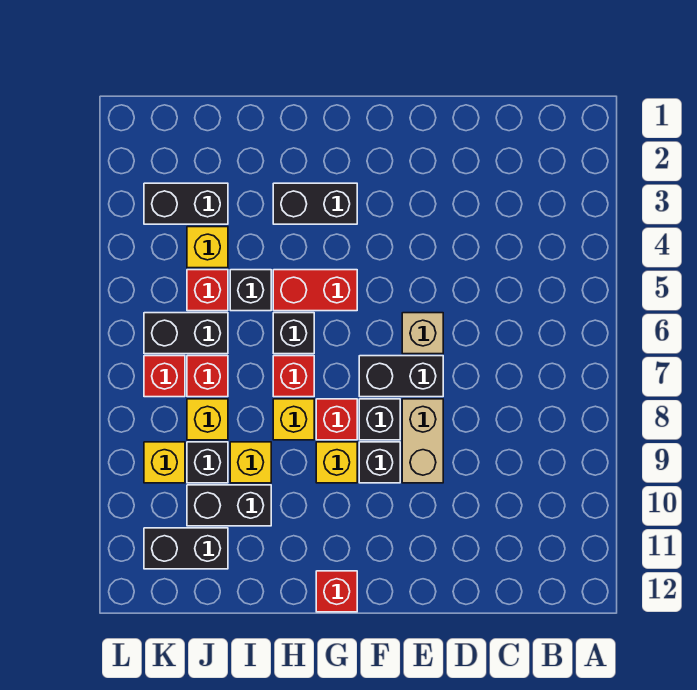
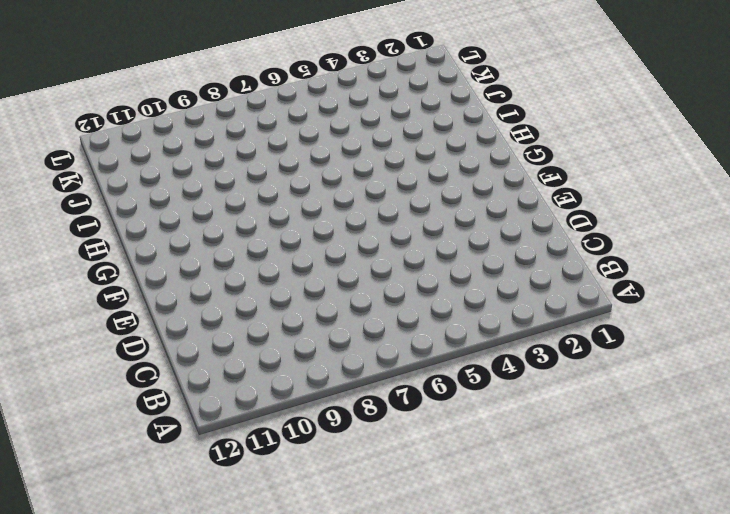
none -> tan brick E6 level 1
none -> black brick E7:F7 level 1
none -> tan brick E8:E9 level 1

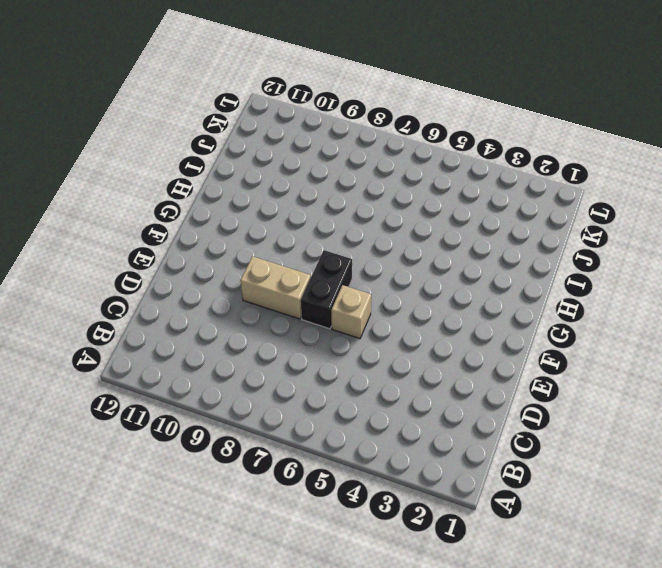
none -> black brick F8 level 1
none -> black brick F9 level 1
none -> black brick G3:H3 level 1

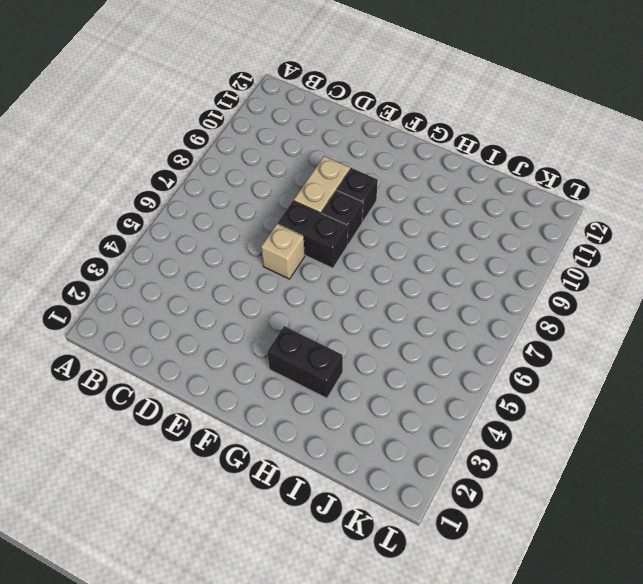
none -> red brick G5:H5 level 1
none -> red brick G8 level 1
none -> yellow brick G9 level 1

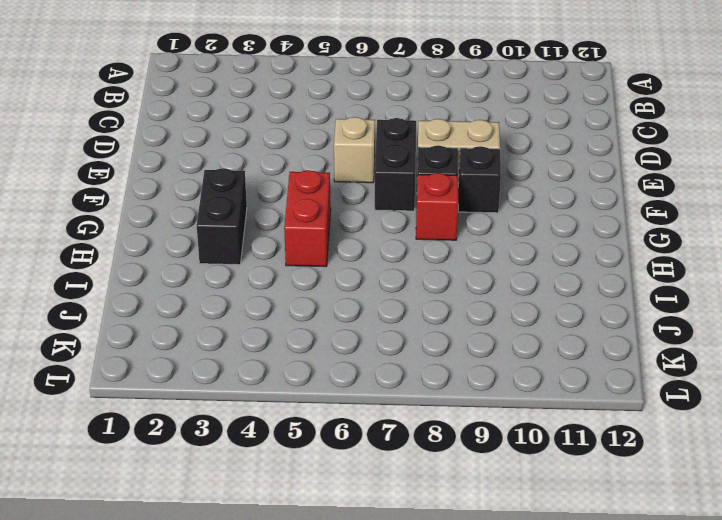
none -> yellow brick G9 level 1
none -> red brick G12 level 1
none -> black brick H6 level 1

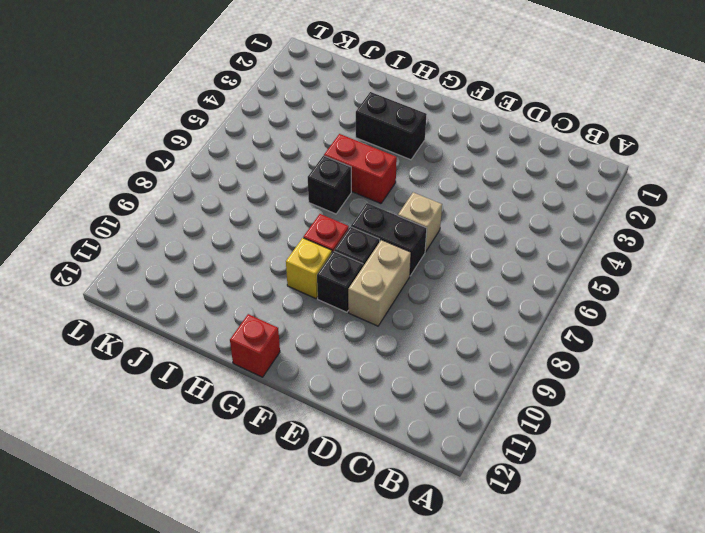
none -> red brick H7 level 1
none -> yellow brick H8 level 1
none -> black brick I5 level 1

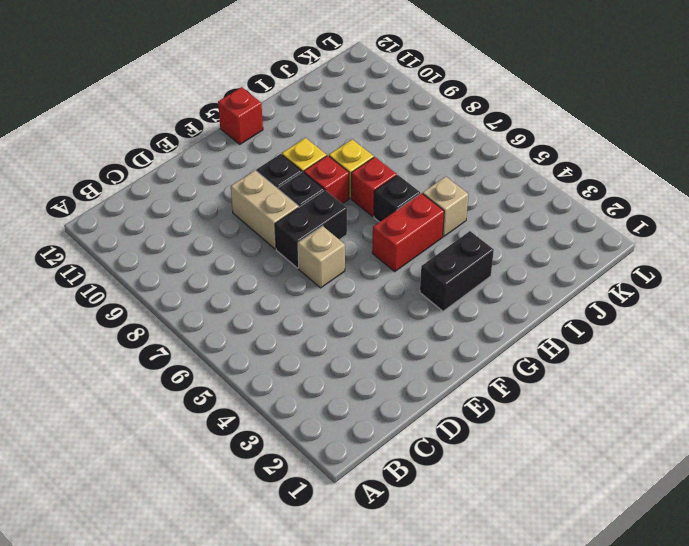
tan brick I5 level 1 -> black brick I5 level 1
none -> yellow brick I9 level 1
none -> black brick I10:J10 level 1
none -> black brick J3:K3 level 1

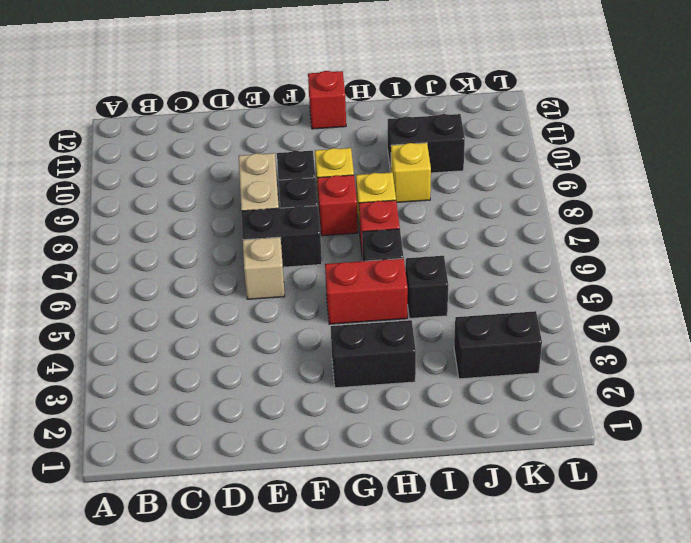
none -> yellow brick J4 level 1
none -> red brick J5 level 1
none -> black brick J6:K6 level 1

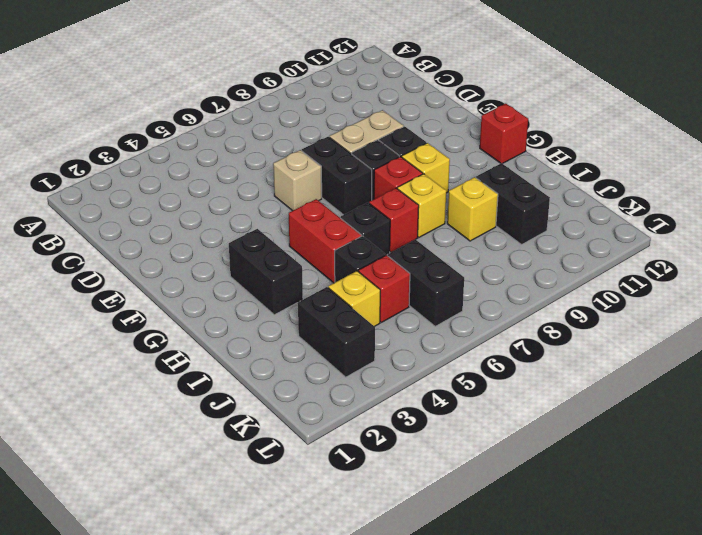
none -> red brick J7 level 1
none -> yellow brick J8 level 1
none -> black brick J9 level 1

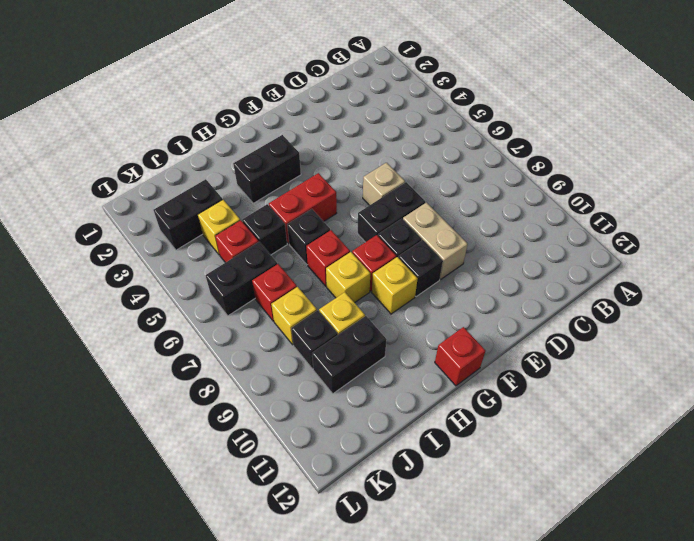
none -> black brick J11:K11 level 1
none -> red brick K7 level 1
none -> yellow brick K9 level 1

